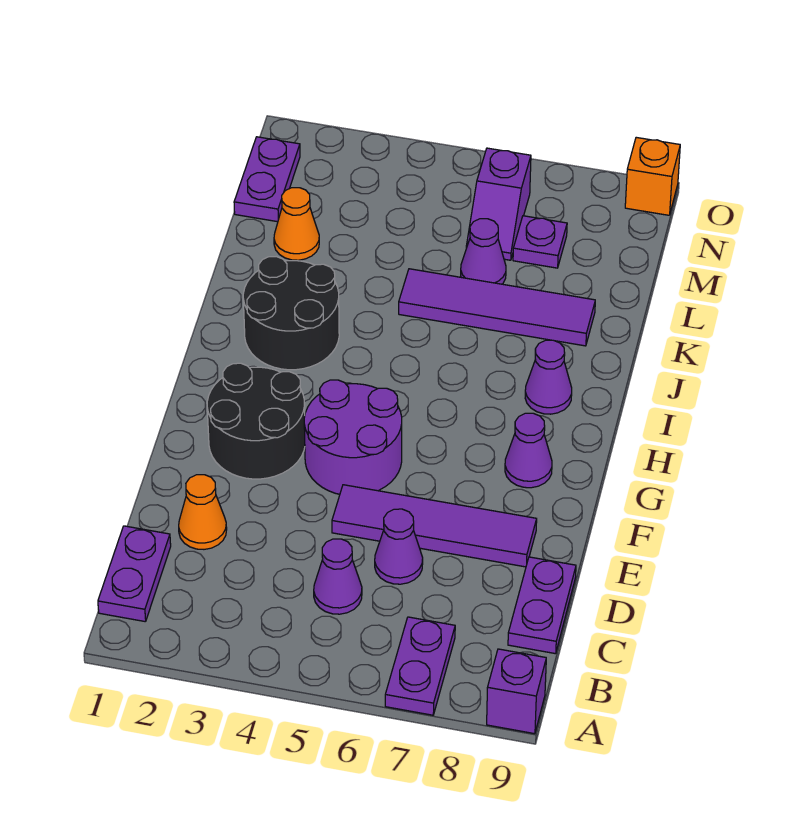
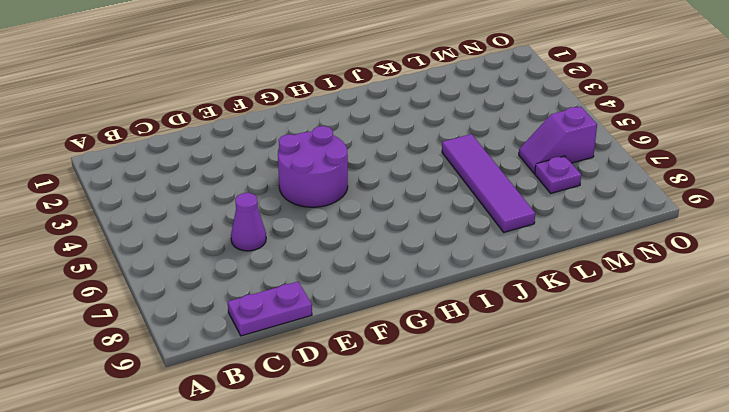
none -> purple plate A7:B7 level 1
none -> purple brick A9 level 1
none -> purple plate B1:C1 level 1

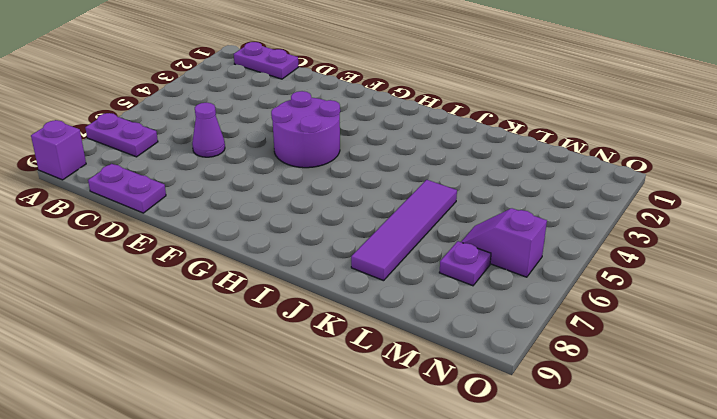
none -> purple cone C5 level 1
none -> orange cone D2 level 1
none -> purple tile E5:E8 level 1

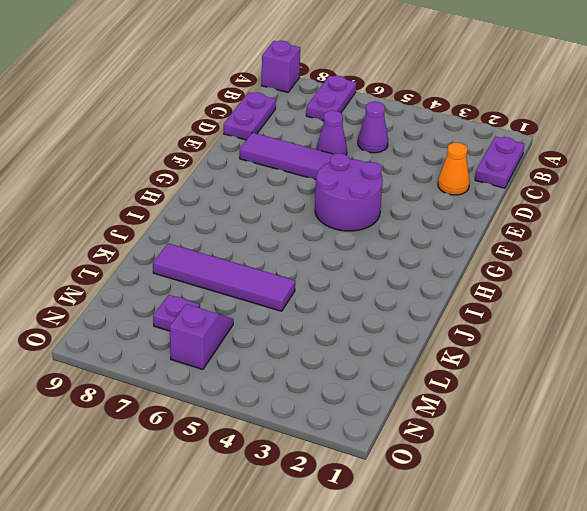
none -> black round brick F2:G3 level 1
none -> purple cone G8 level 1
none -> black round brick I2:J3 level 1

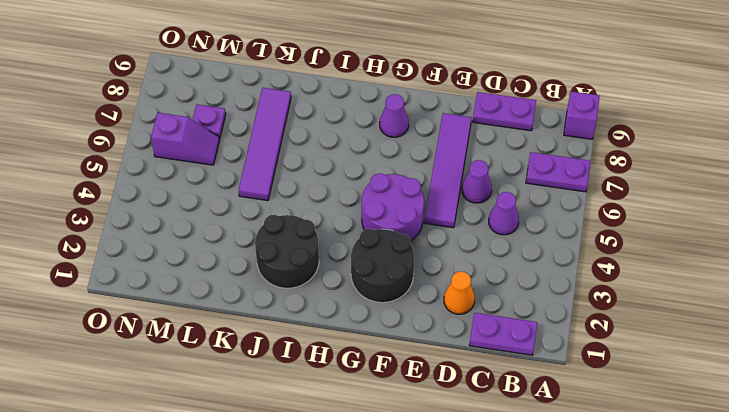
none -> purple cone I8 level 1
none -> orange cone L2 level 1
none -> purple cone L6 level 1

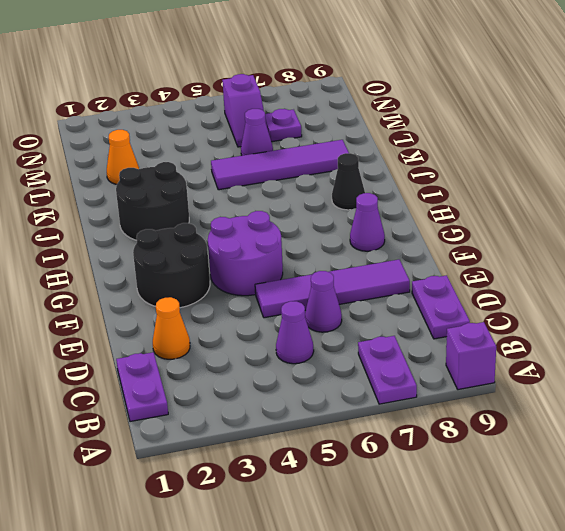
black cone I8 level 1 -> purple cone I8 level 1
none -> purple plate M1:N1 level 1
none -> orange brick O9 level 1

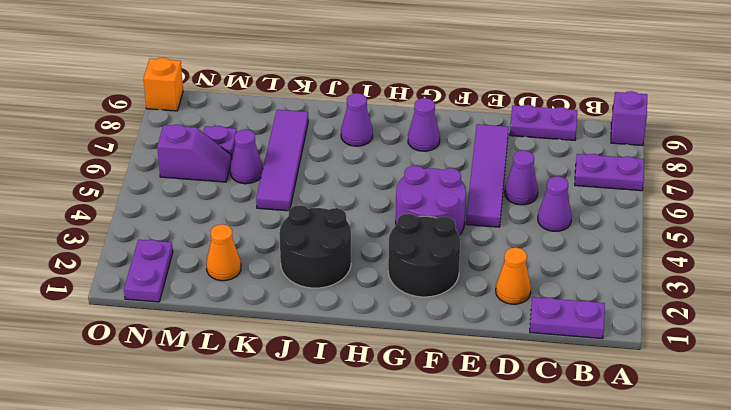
purple plate N1:N2 level 1 -> purple plate M1:N1 level 1

